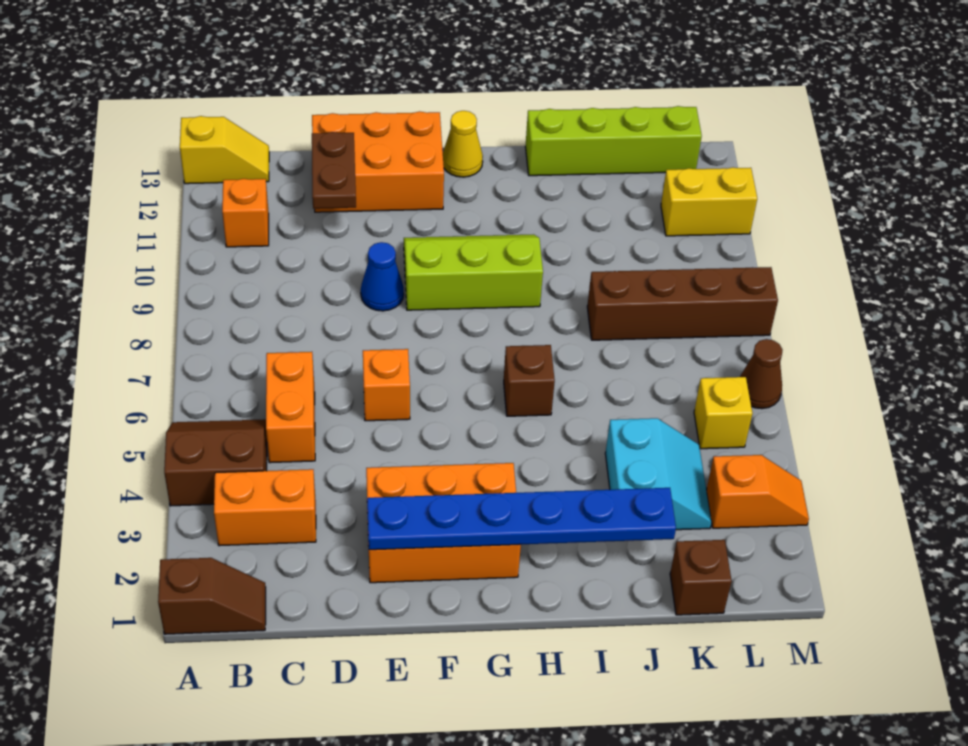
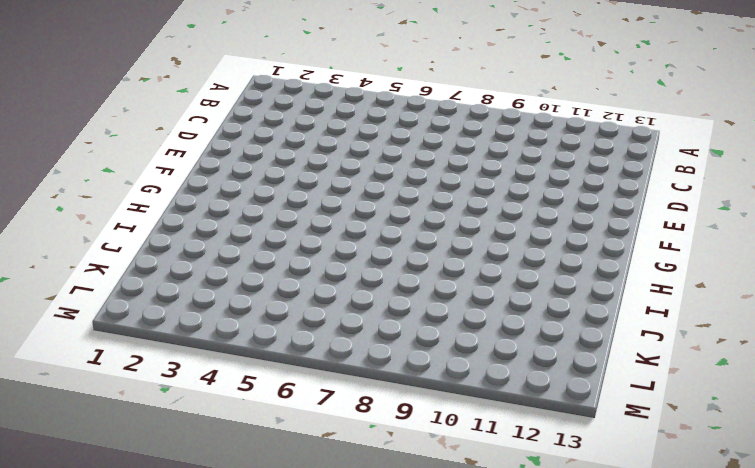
none -> brown slope A1:B1 level 1 top A
none -> brown slope A4:B5 level 1 top 4
none -> yellow slope A13:B13 level 1 top A

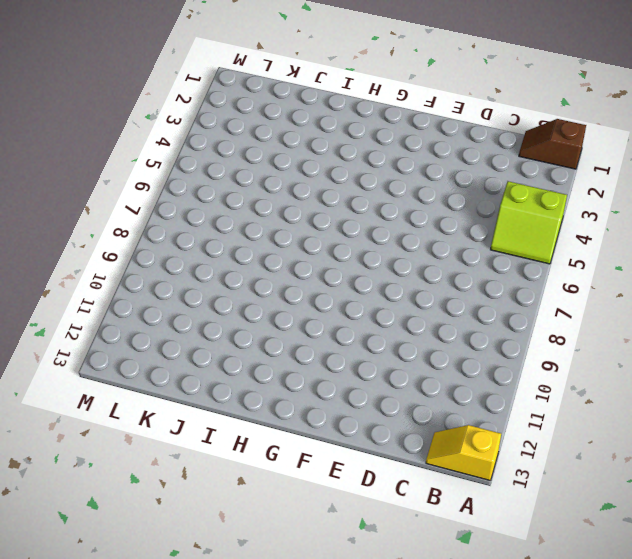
lime slope A4:B5 level 1 top 4 -> brown slope A4:B5 level 1 top 4
none -> orange brick B3:C3 level 1
none -> orange brick B11 level 1
none -> orange brick C5:C6 level 1

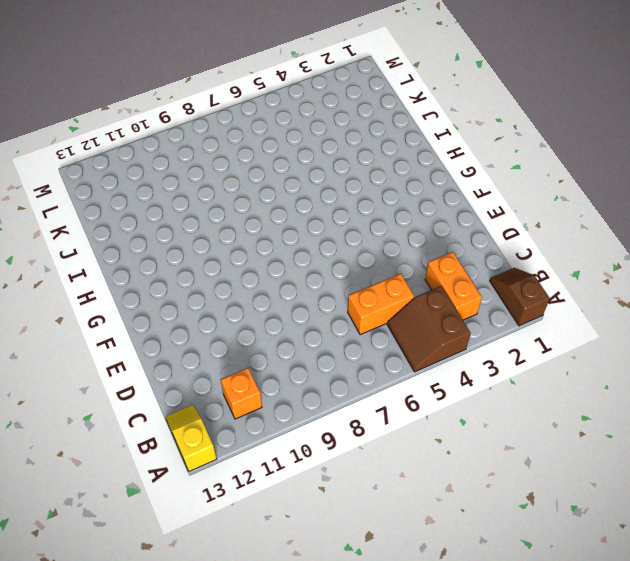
none -> orange brick D12:F13 level 1
none -> orange brick E2:G3 level 1
none -> orange brick E6 level 1

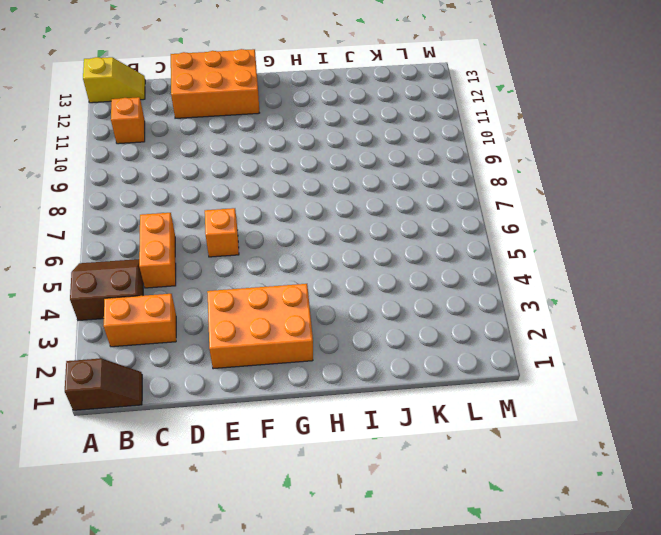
none -> blue cone E9 level 1
none -> lime slope F9:H10 level 1 top 9
none -> yellow cone G13 level 1

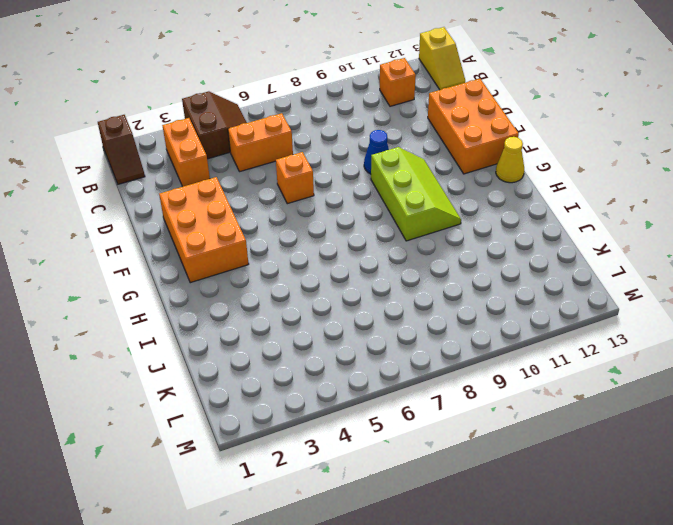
none -> brown brick H6 level 1
none -> lime brick I13:L13 level 1
none -> cyan slope J3:K4 level 1 top J

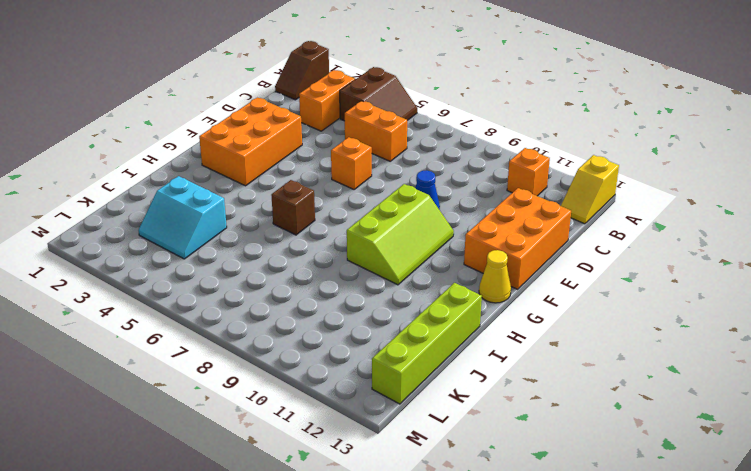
none -> brown brick J8:M8 level 1
none -> brown brick K1 level 1
none -> orange slope L3:M3 level 1 top L

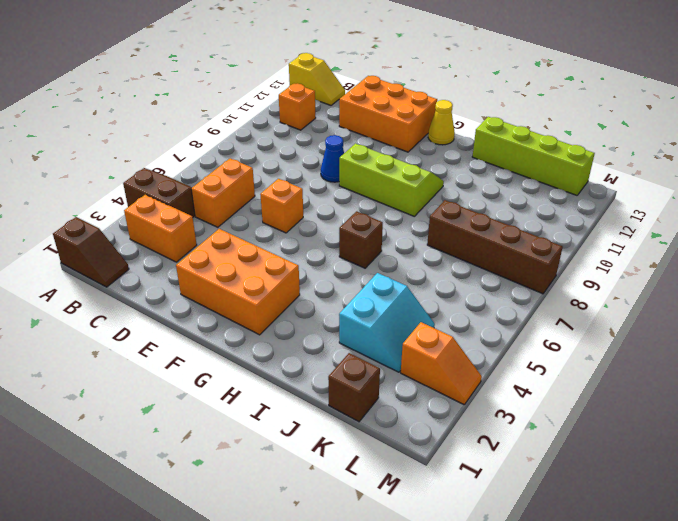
none -> yellow brick L5 level 1
none -> yellow brick L11:M11 level 1
none -> brown cone M6 level 1

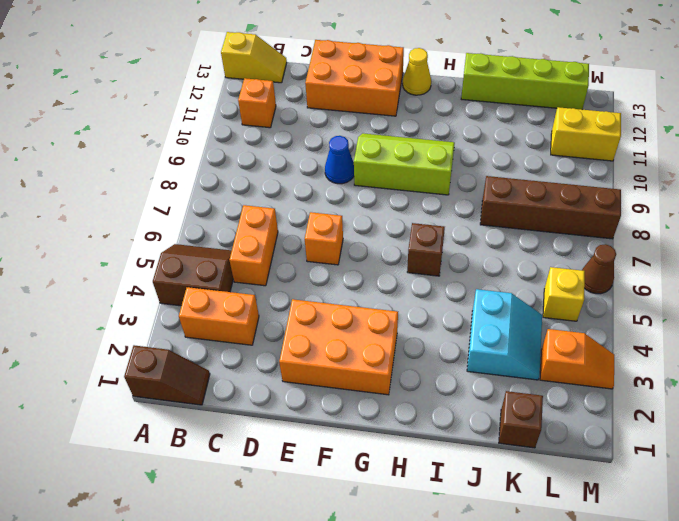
none -> brown plate D11:D12 level 2
none -> blue plate E2:J2 level 2

